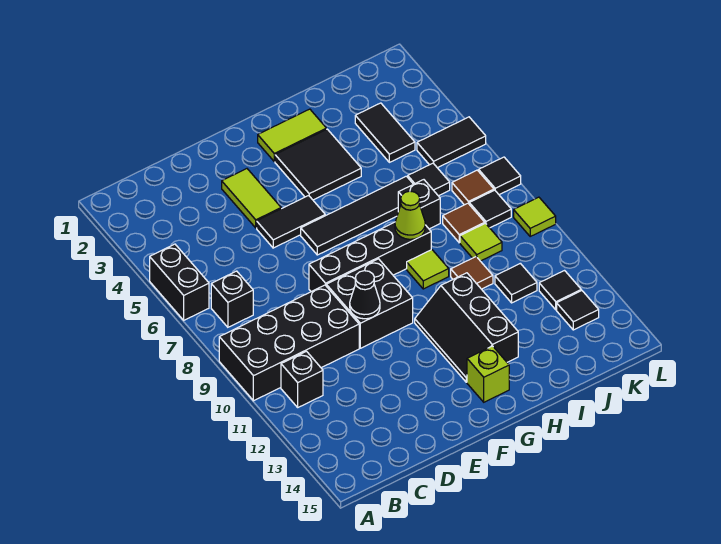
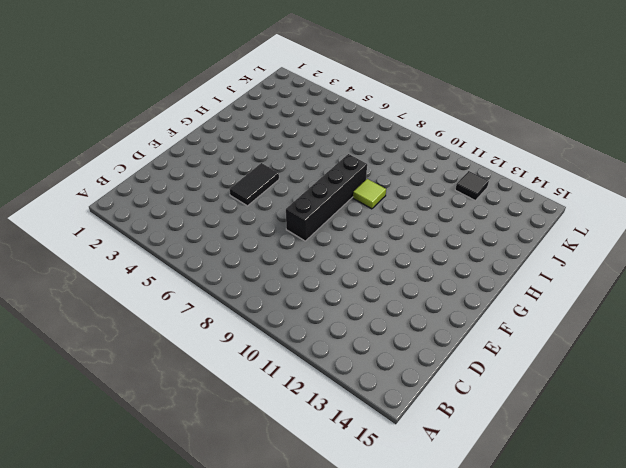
none -> black brick A5:A6 level 1
none -> black brick A9:D10 level 1
none -> black brick B7 level 1
none -> black brick B11 level 1

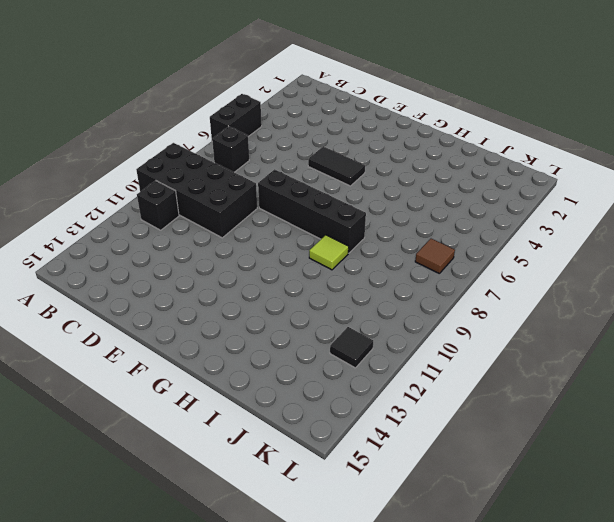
none -> lime tile E3:E4 level 1
none -> black brick E9:F10 level 1
none -> black tile F6:I6 level 1
none -> lime tile G2:H2 level 1

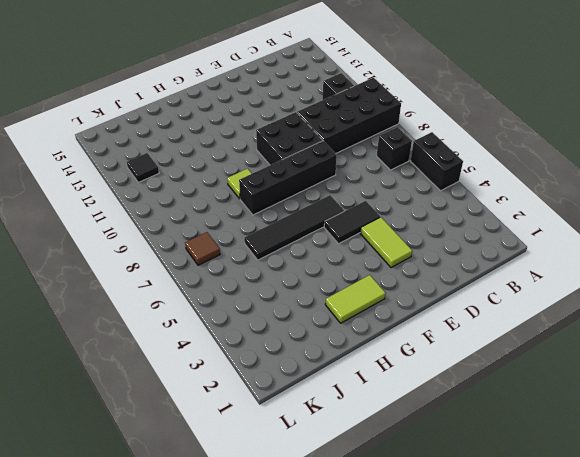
none -> black tile G3:H4 level 1
none -> black slope G11:H13 level 1 top H
none -> lime brick G14 level 1
none -> black brick I7 level 1

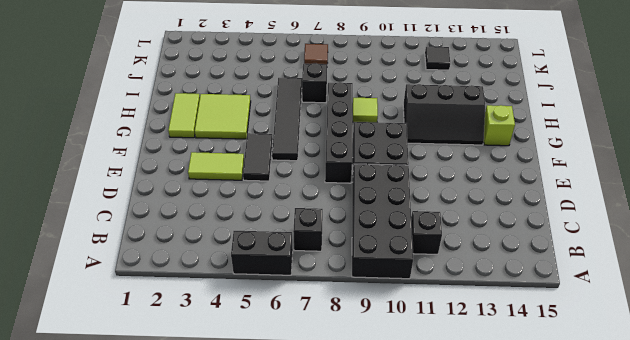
lime tile G3:H4 level 1 -> black tile G3:H4 level 1
none -> brown tile I10 level 1
none -> black tile J3:J4 level 1
none -> black tile J6 level 1
none -> brown tile J8 level 1

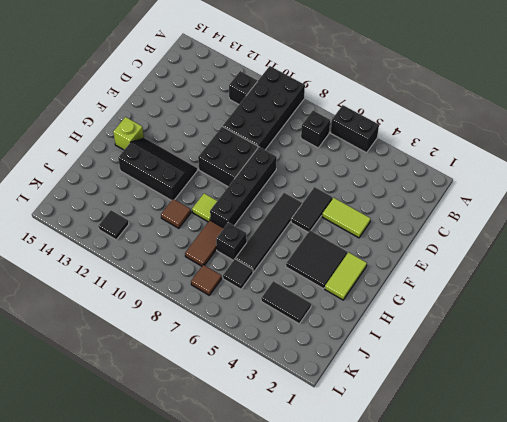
brown tile I8:J8 level 1 -> brown tile J8 level 1
none -> lime tile J9 level 1
none -> black tile J11 level 1
none -> black tile K5:L5 level 1
none -> black tile K8 level 1

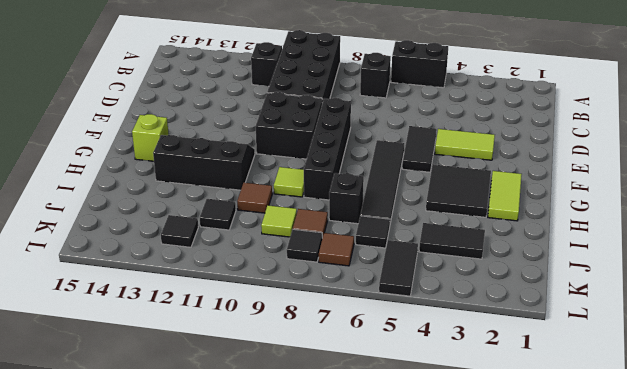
none -> black tile K13 level 1
none -> black tile L7 level 1
none -> lime tile L9 level 1
none -> black cone E10 level 2

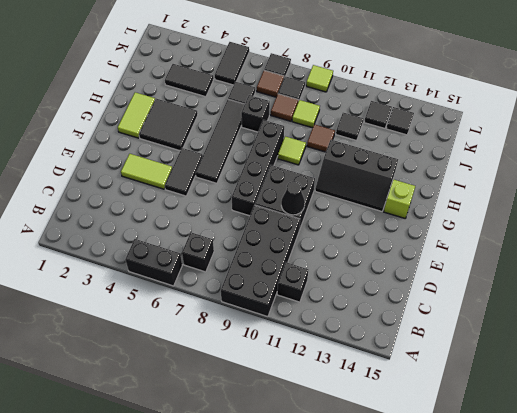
none -> lime cone H8 level 2

